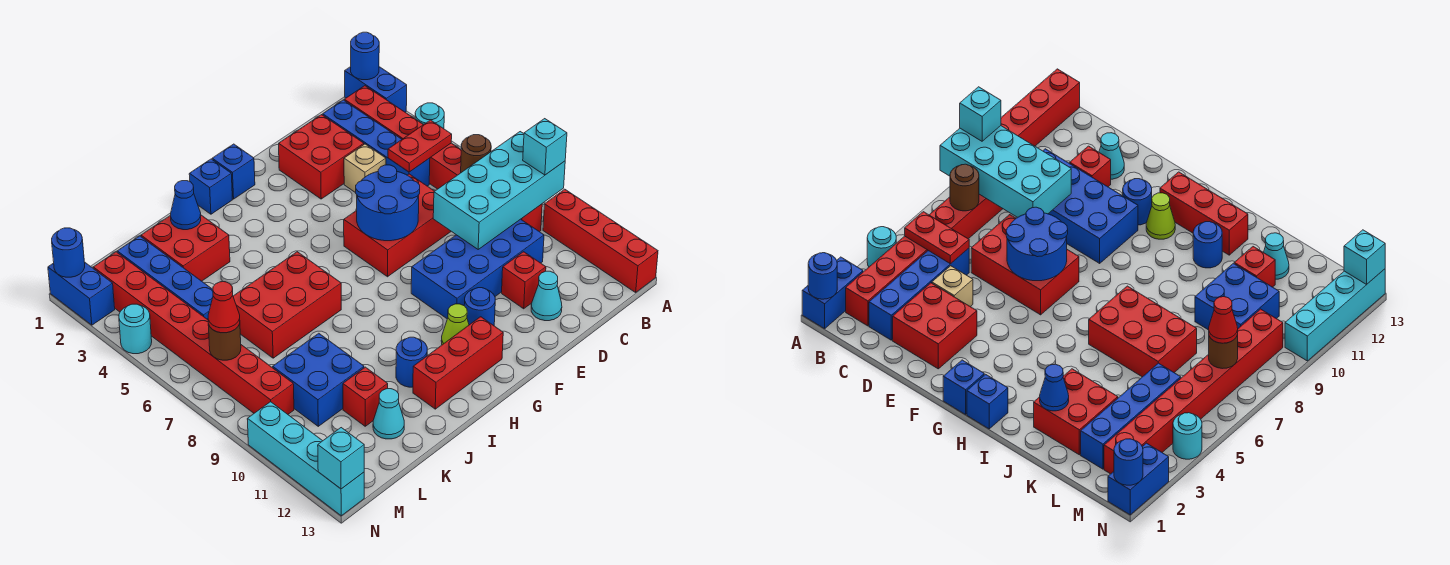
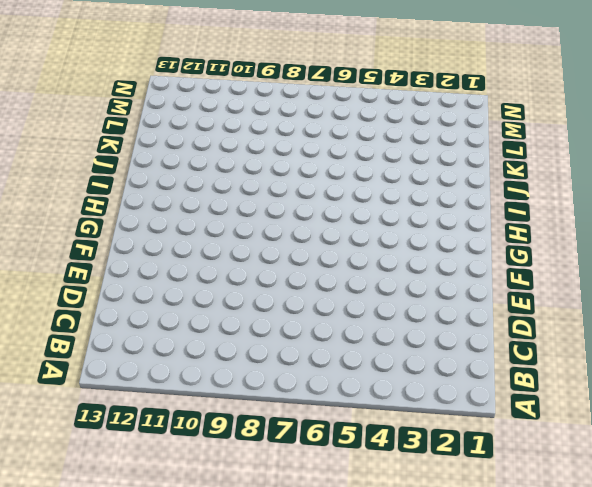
none -> blue brick A1:A2 level 1
none -> cyan round brick A4 level 1
none -> red brick A10:A13 level 1
none -> red brick B2:B9 level 1

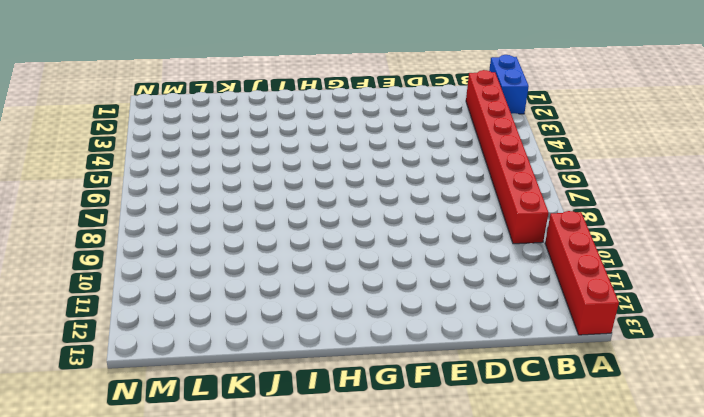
none -> cyan round brick A4 level 1
none -> blue brick C2:C5 level 1
none -> blue brick C9:F10 level 1
none -> red brick D2:E3 level 1

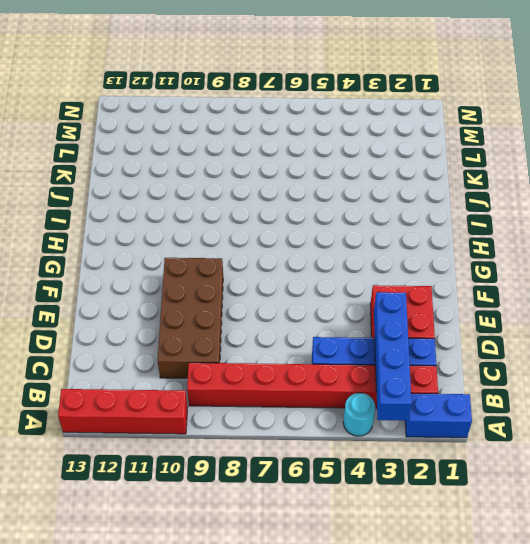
blue brick A3:D3 level 2 -> blue brick L2:L5 level 1
brown brick C9:F10 level 1 -> blue brick C9:F10 level 1
none -> tan brick D4 level 1
none -> red brick D6:F7 level 1
none -> red brick D11 level 1
none -> cyan cone D12 level 1

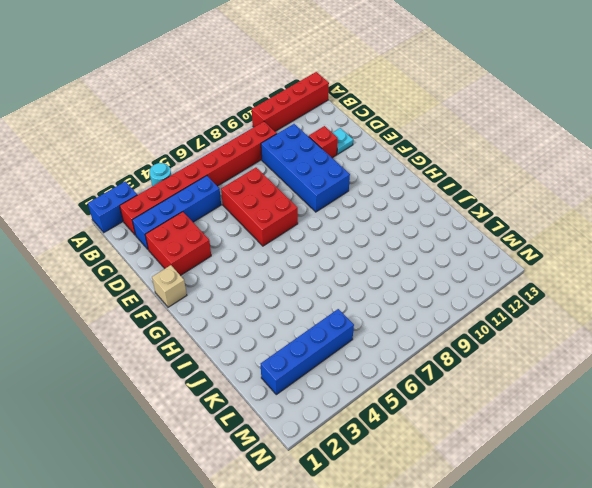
cyan plate D12 level 1 -> cyan cone D12 level 1
tan brick F1 level 1 -> tan brick D4 level 1
none -> blue round brick F11 level 1
none -> blue brick G1 level 1
none -> lime cone G11 level 1
none -> red brick G12:I12 level 1

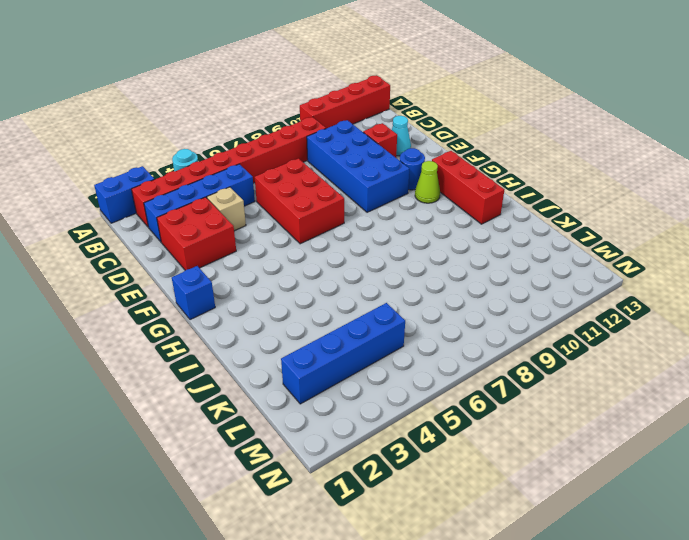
none -> blue brick H1 level 1
none -> red brick I6:K7 level 1
none -> blue round brick I11 level 1
none -> red brick J2:K3 level 1

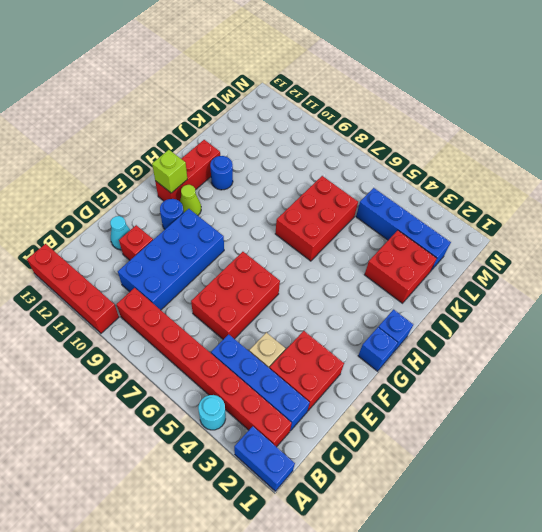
lime brick G12 level 2 -> none
none -> blue brick K9:L10 level 1
none -> red brick K11 level 1
none -> cyan cone K12 level 1
none -> red brick M2:M9 level 1

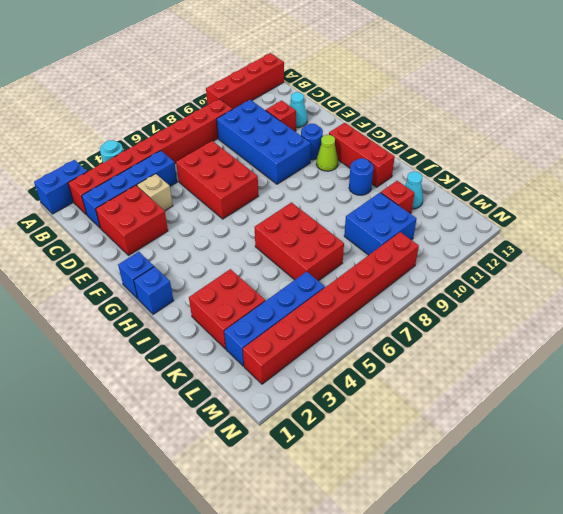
none -> blue brick N1:N2 level 1
none -> cyan round brick N4 level 1
none -> cyan brick N10:N13 level 1
none -> blue round brick A1 level 2

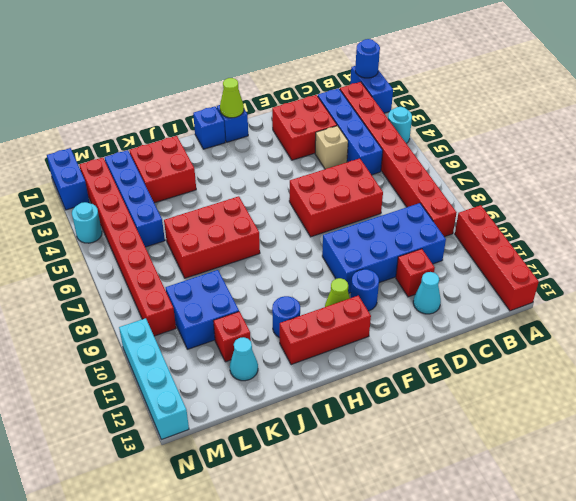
lime cone G1 level 2 -> none
none -> cyan brick A8:D9 level 2
none -> red plate B5:C5 level 2
none -> brown round brick B7 level 2
none -> blue round brick E6:F7 level 2

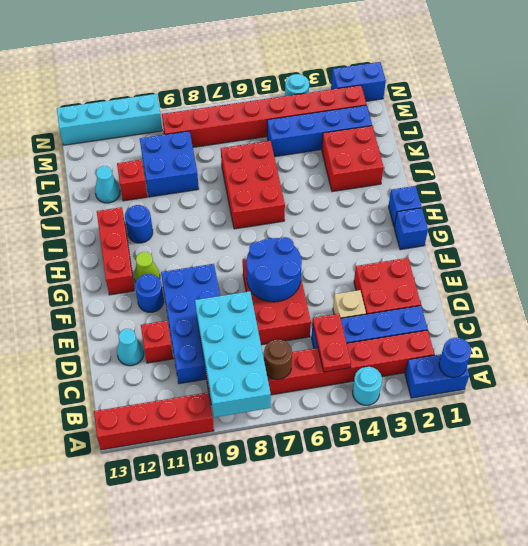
none -> blue cone J2 level 2
none -> brown round brick M7 level 2
none -> blue round brick N1 level 2
none -> cyan brick N13 level 2

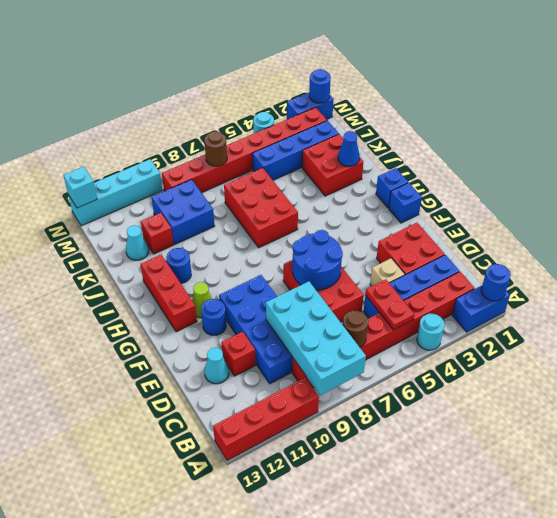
none -> cyan brick A9 level 3
none -> red cone M7 level 3

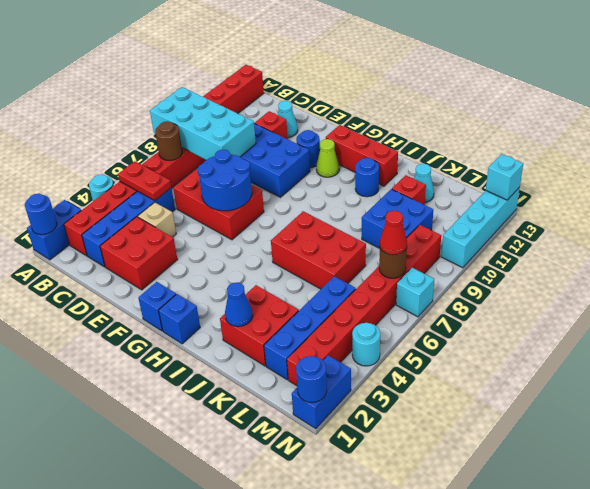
cyan brick N7 level 1 -> cyan brick A9 level 3

